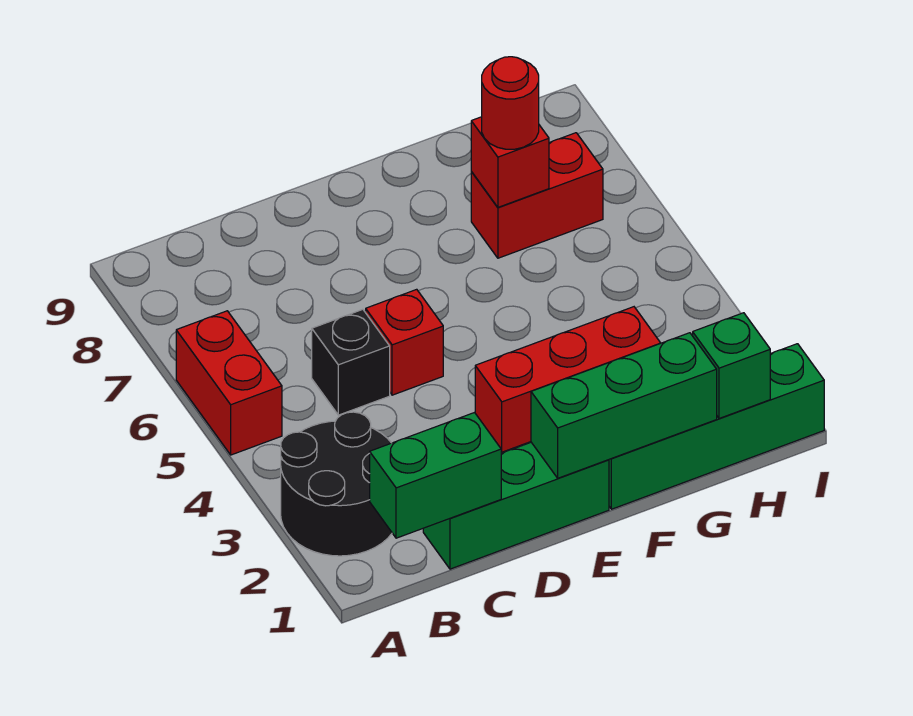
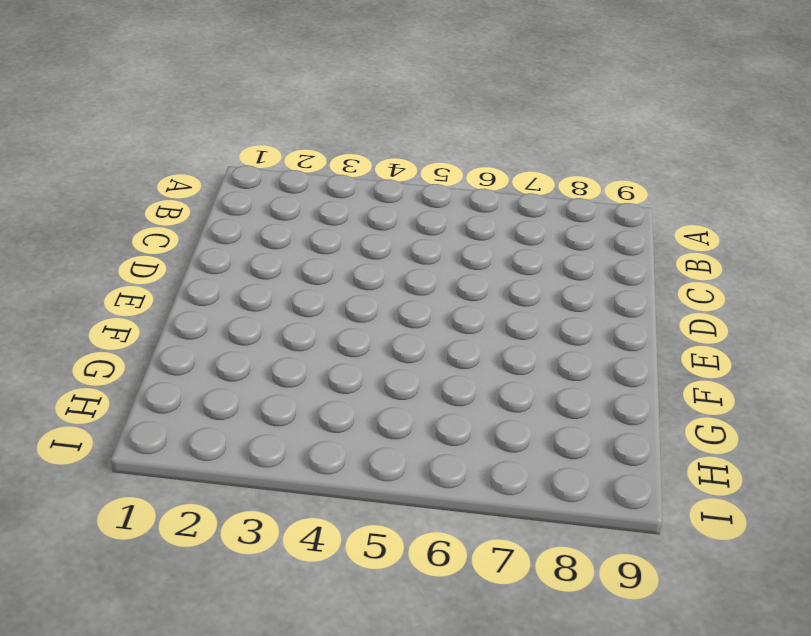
none -> black round brick A2:B3 level 1
none -> red brick A5:A6 level 1
none -> green brick C1:E1 level 1

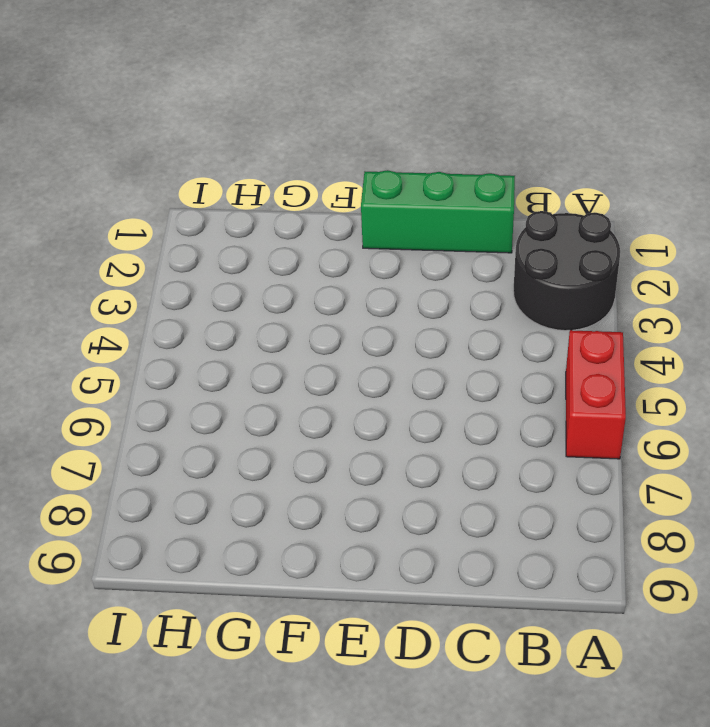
none -> black brick C5 level 1
none -> red brick D5 level 1
none -> red brick E3:G3 level 1

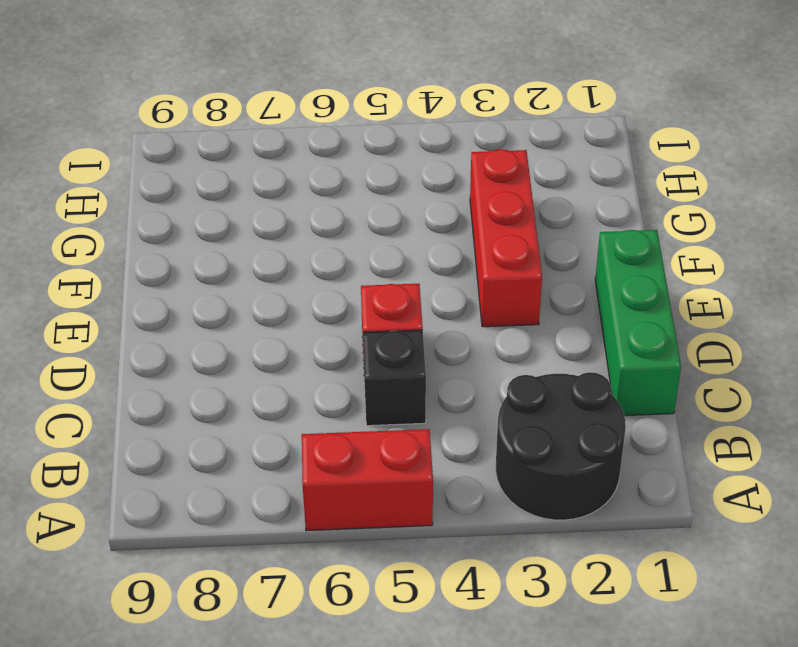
none -> green brick F1:I1 level 1
none -> red brick G7:H7 level 1
none -> green brick B1:C1 level 2

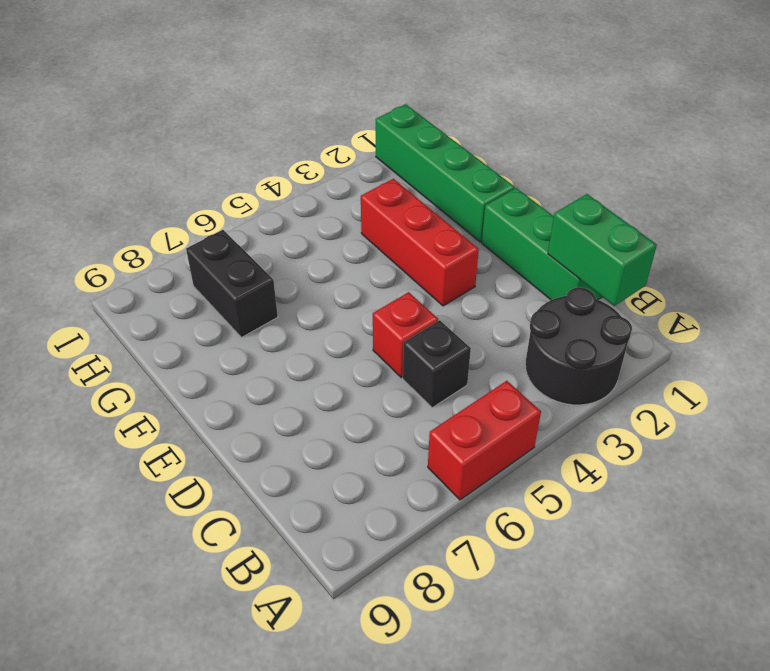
black brick G7:H7 level 1 -> red brick G7:H7 level 1
none -> green brick E1:G1 level 2
none -> red brick G7 level 2
none -> green brick H1 level 2

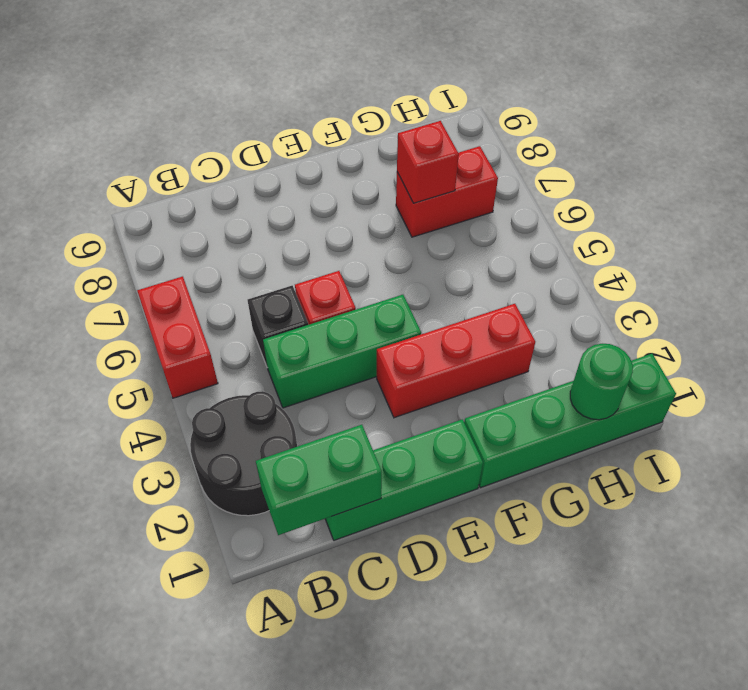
green brick C4:E4 level 1 -> green brick E1:G1 level 2
green round brick H1 level 2 -> green brick H1 level 2
none -> red round brick G7 level 3

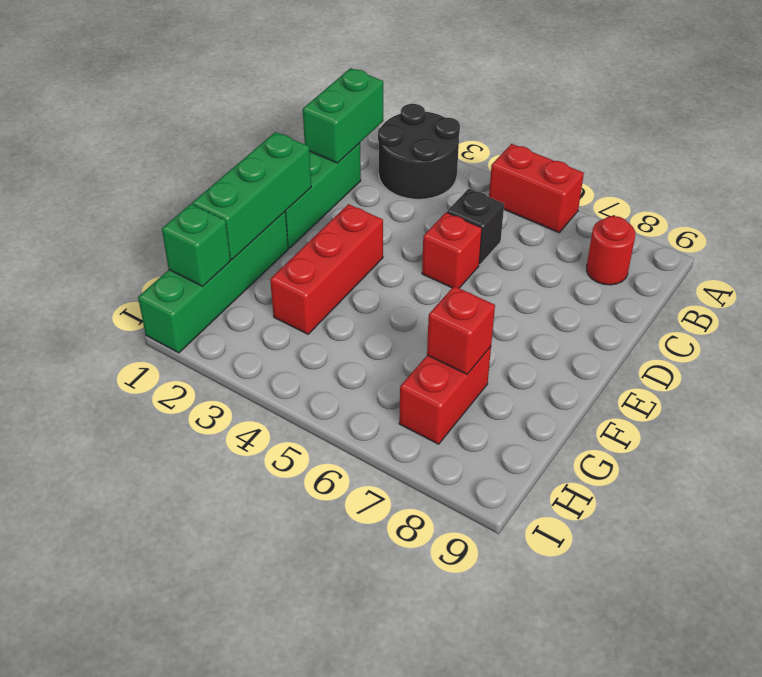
red round brick B8 level 1 -> red round brick G7 level 3

